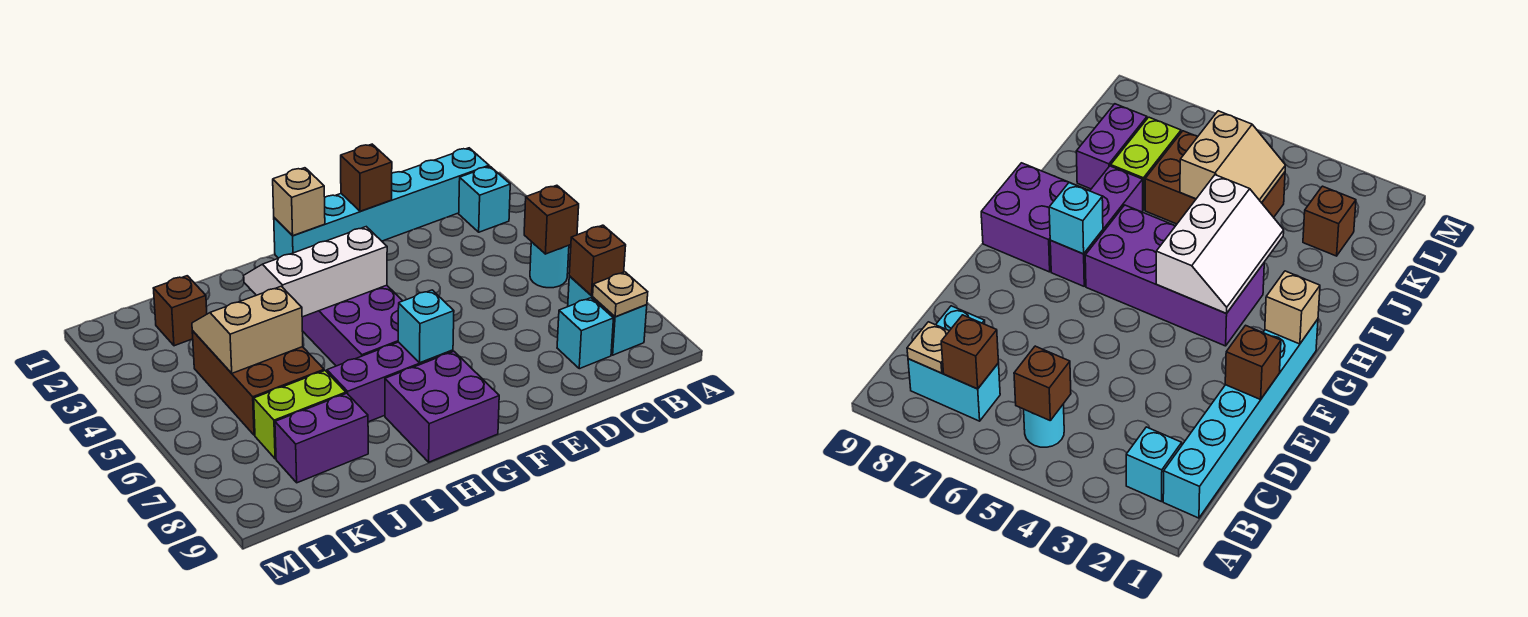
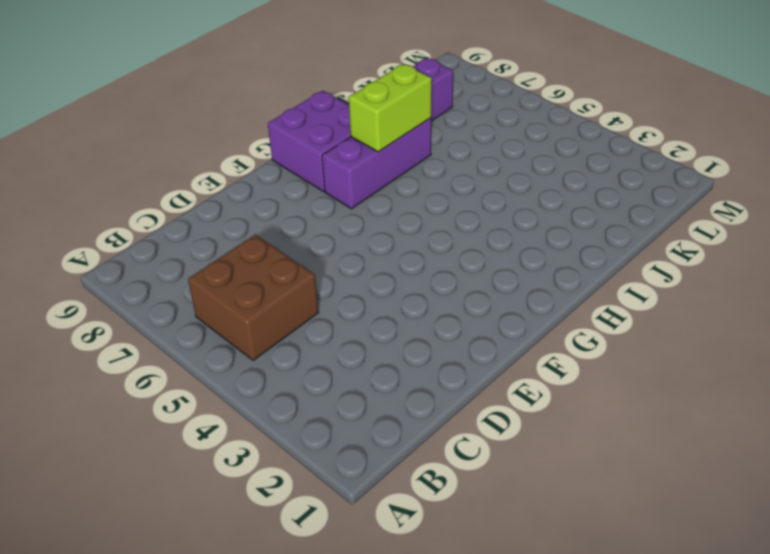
brown brick B5:C6 level 1 -> cyan round brick B5 level 1
lime brick H7:I7 level 2 -> lime brick J7:K7 level 1
none -> cyan brick B1:G1 level 1
none -> cyan brick B2 level 1
none -> cyan brick B7:B8 level 1

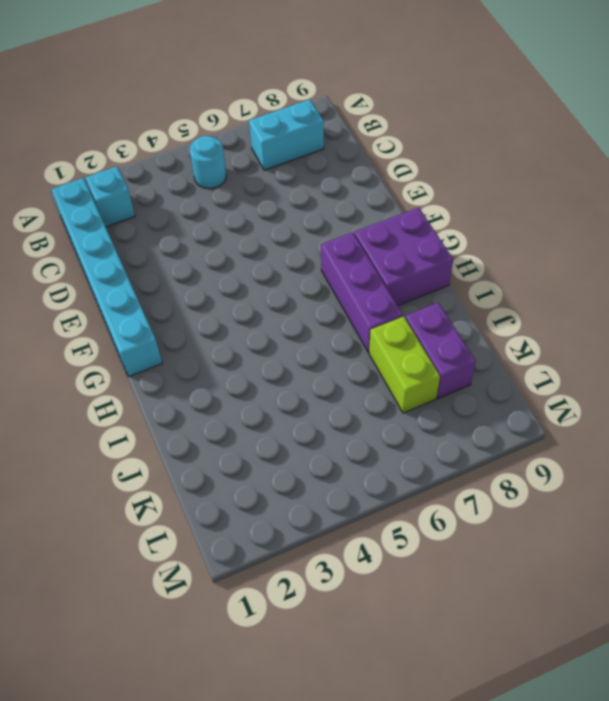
none -> cyan brick C8 level 1
none -> purple brick G3:H6 level 1
none -> brown brick J4:K6 level 1

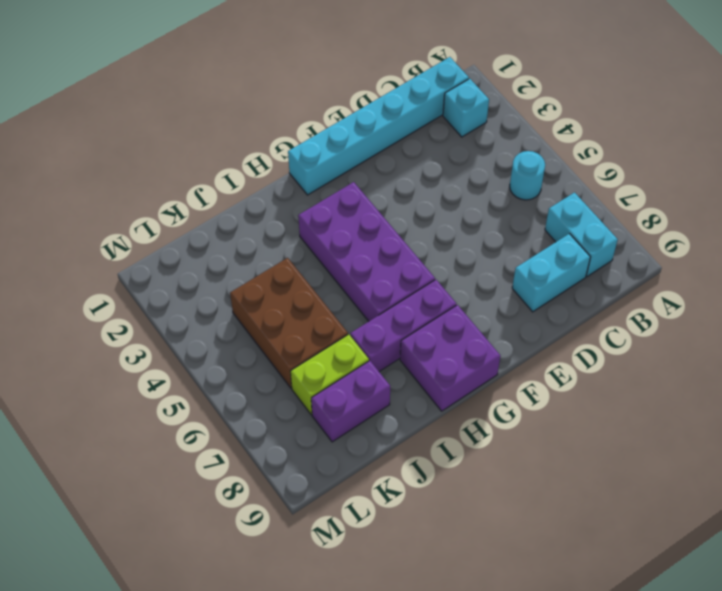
cyan brick C8:D8 level 1 -> cyan brick C8 level 1
none -> brown brick K2 level 1
none -> brown brick B5 level 2
none -> brown brick B7 level 2

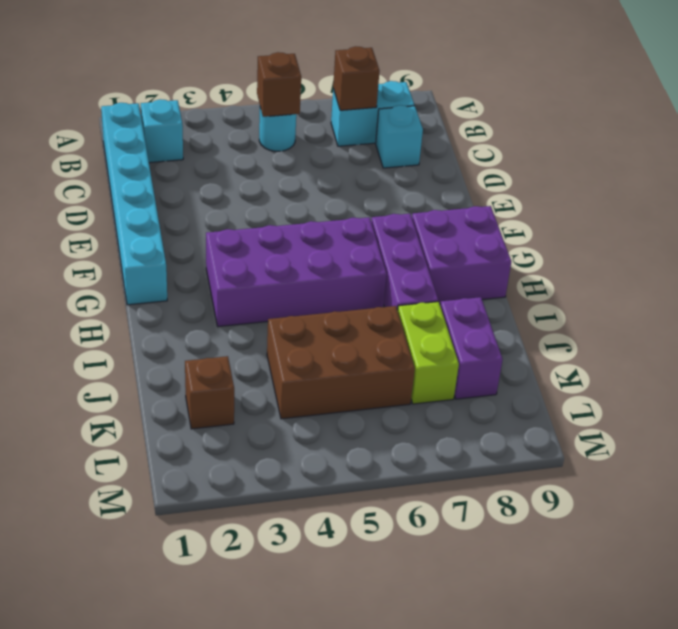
none -> tan plate B8 level 2
none -> brown brick E1 level 2
none -> tan brick G1 level 2

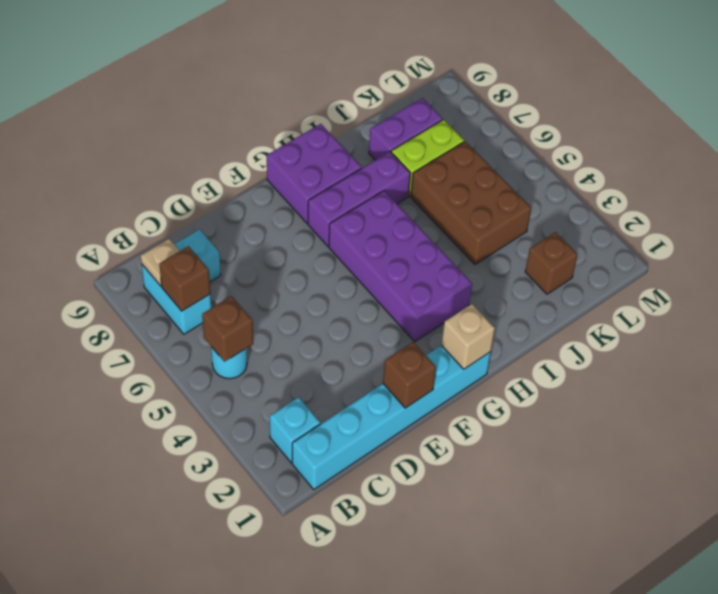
none -> white slope G3:I4 level 2 top 4
none -> cyan brick G7 level 2
none -> tan slope J4:K5 level 2 top 5

